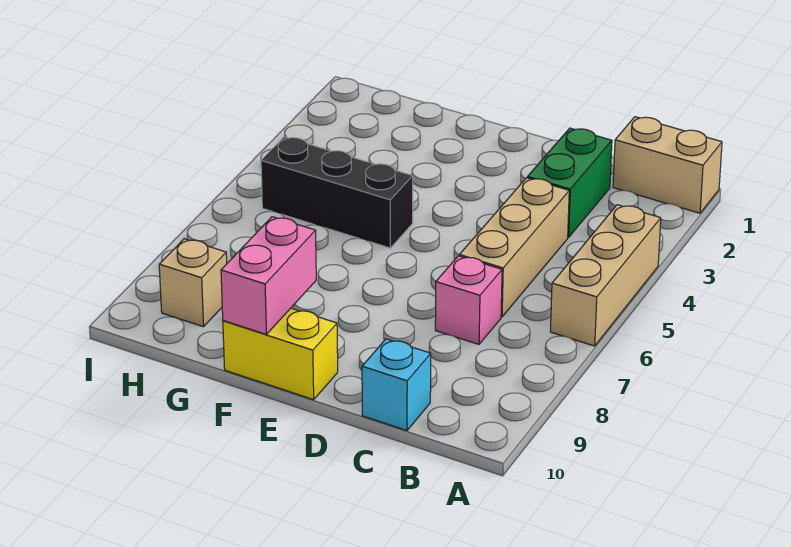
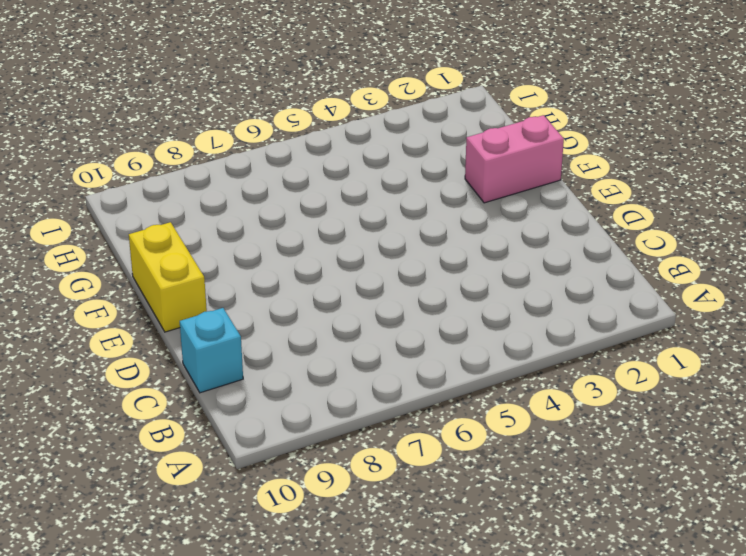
pink brick F1:F2 level 1 -> pink brick F9:F10 level 2
none -> tan brick A1:B1 level 1
none -> tan brick A4:A6 level 1

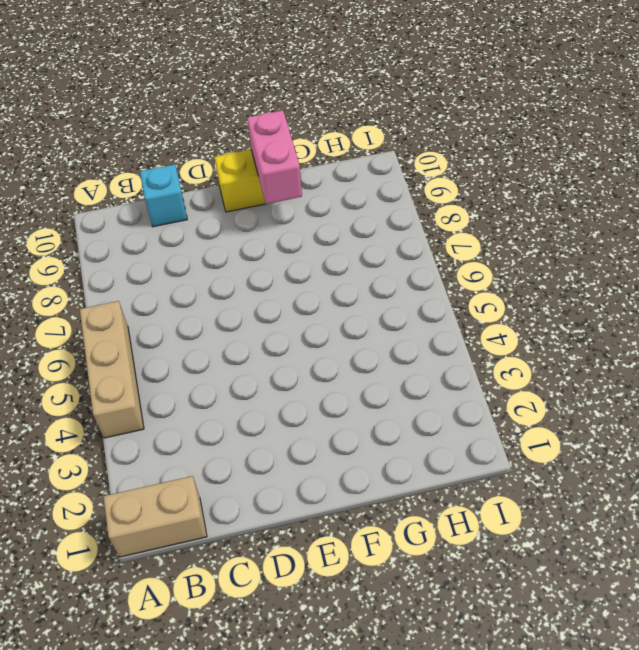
none -> green brick C2:C3 level 1
none -> tan brick C4:C6 level 1

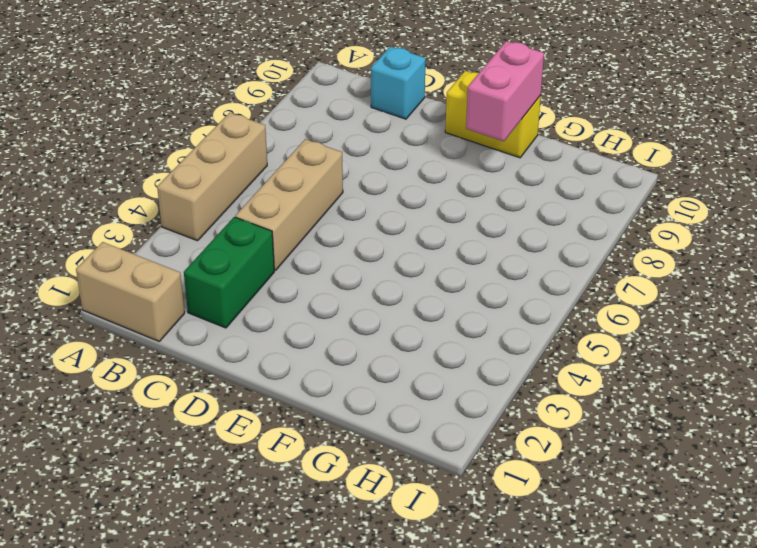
none -> pink brick C7 level 1
none -> black brick F5:H5 level 1

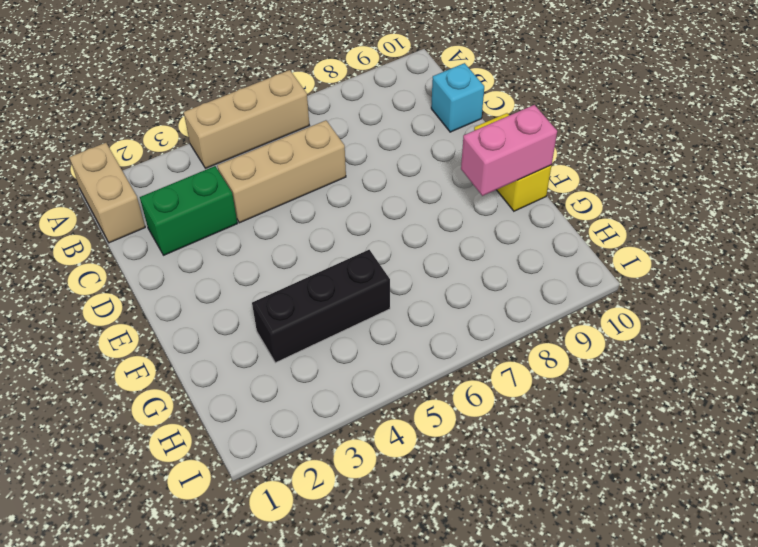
black brick G3:G5 level 1 -> black brick F5:H5 level 1
none -> pink brick C7 level 1
none -> tan brick H9 level 1

